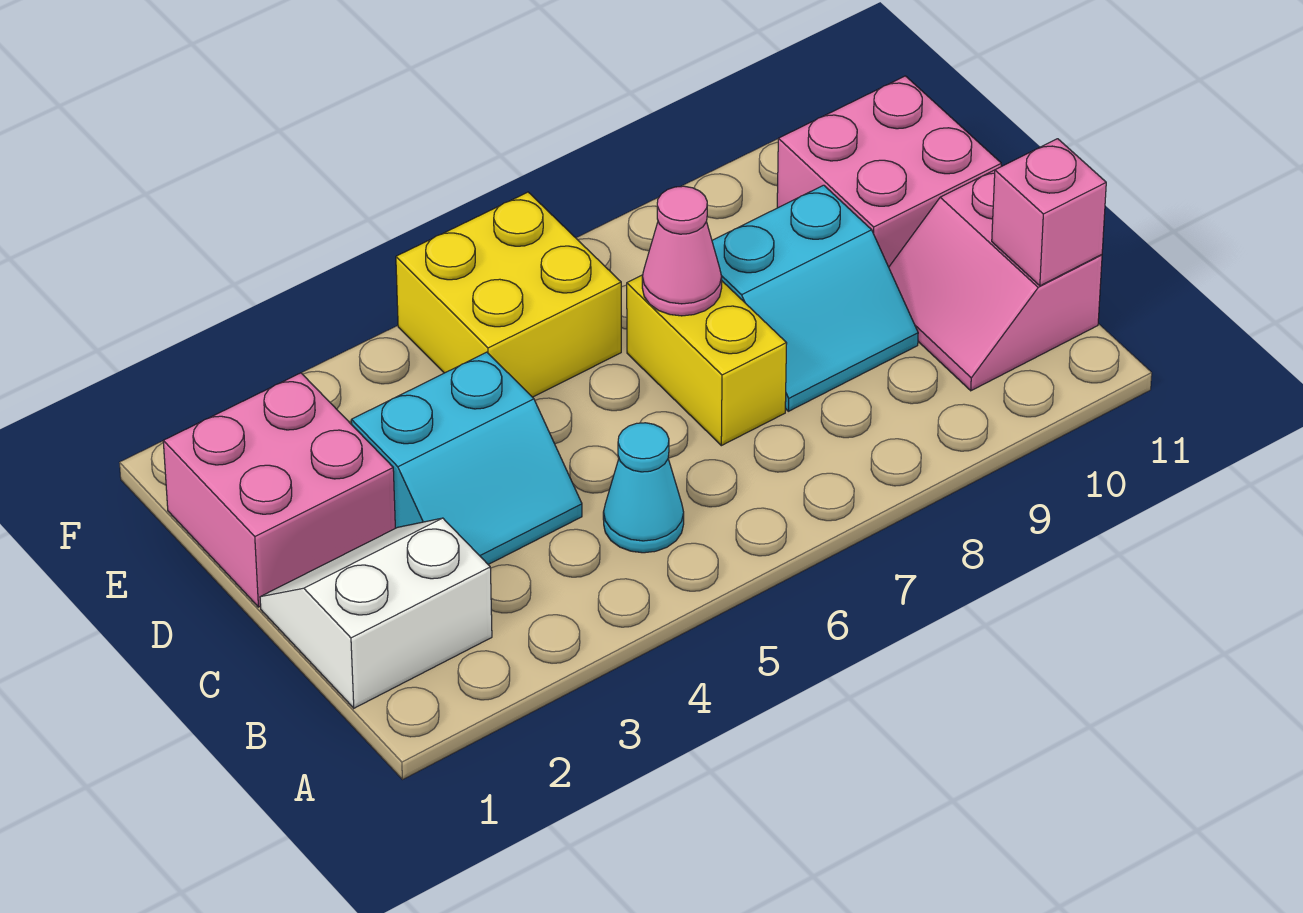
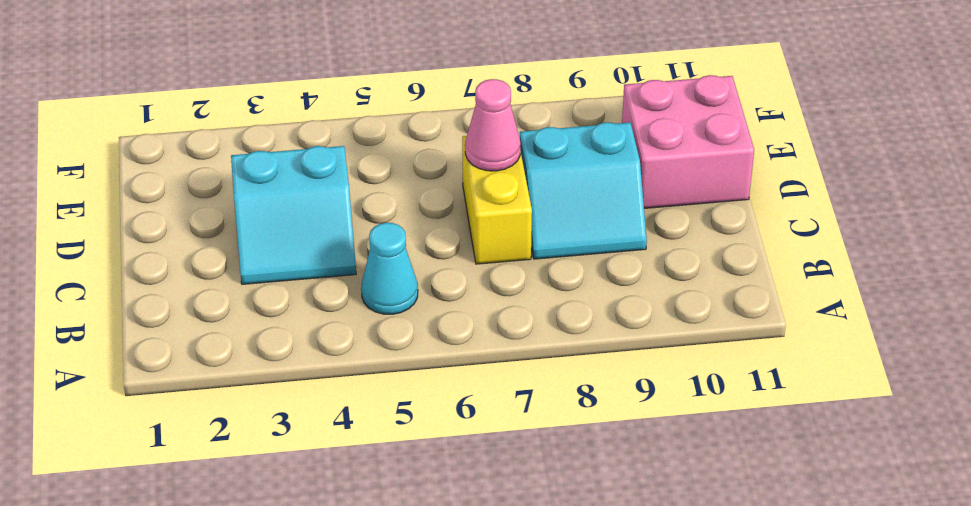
none -> white slope B1:C2 level 1 top B
none -> pink slope B10:C11 level 1 top 11

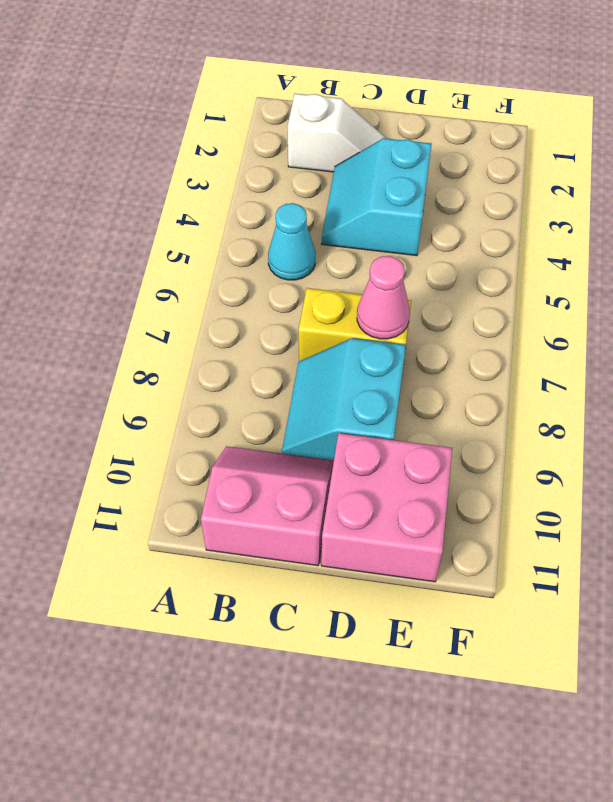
white slope B2:C2 level 1 top B -> white slope B1:C2 level 1 top B
none -> pink brick D1:E2 level 1
none -> yellow brick E5:F6 level 1

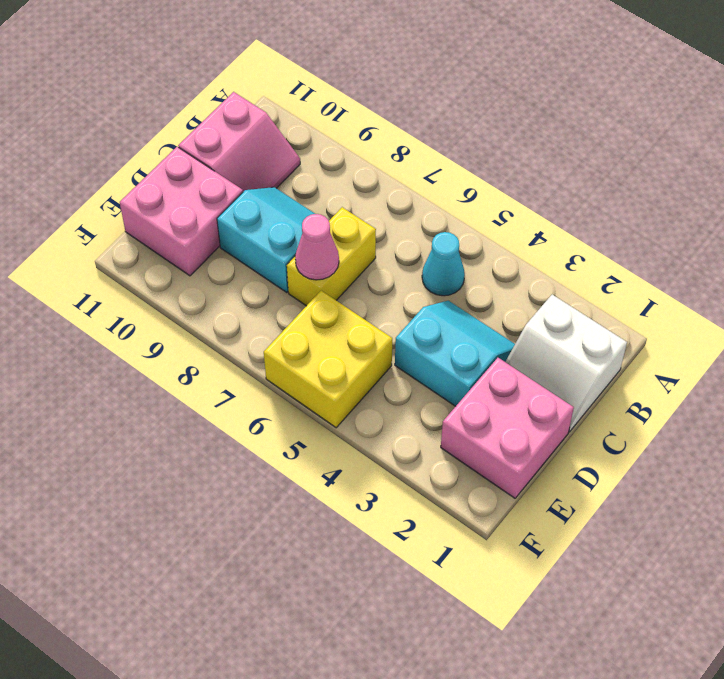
none -> pink brick B11 level 2

